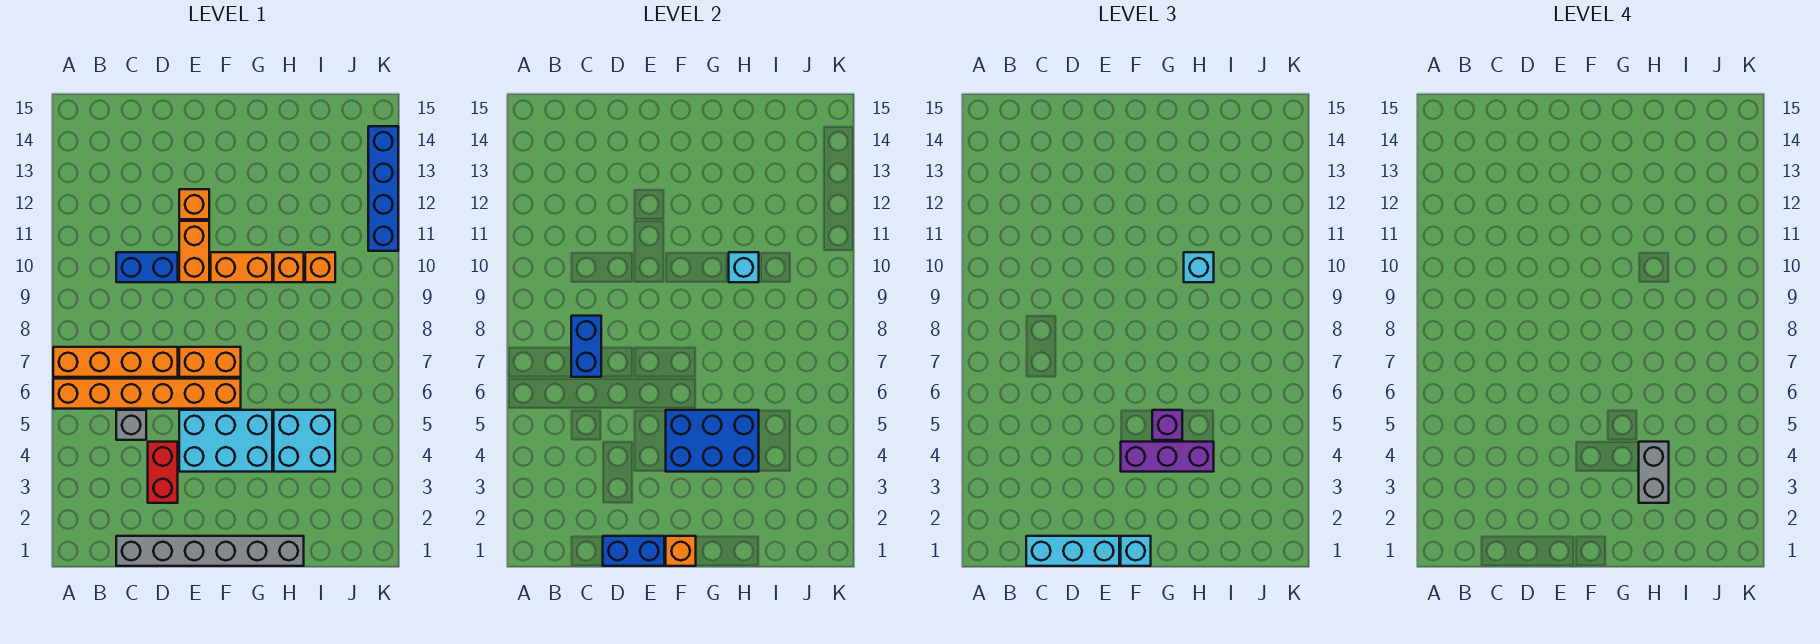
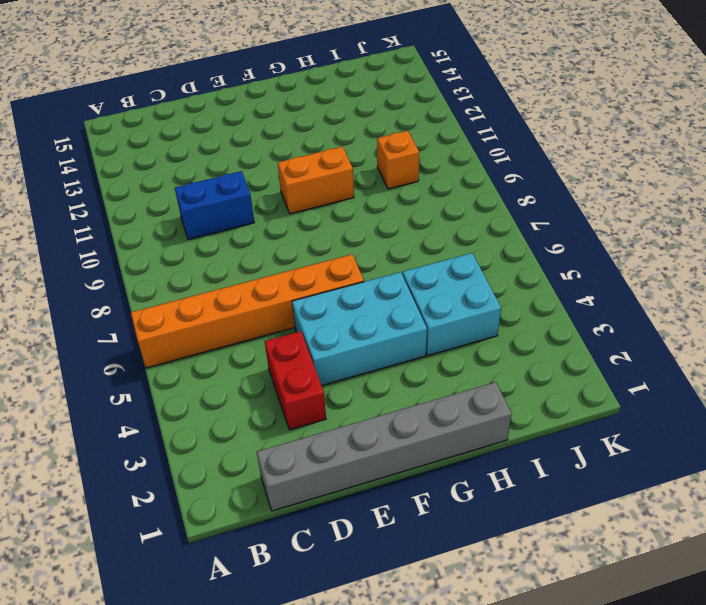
none -> orange brick A7:D7 level 1
none -> grey brick C5 level 1
none -> orange brick E7:F7 level 1

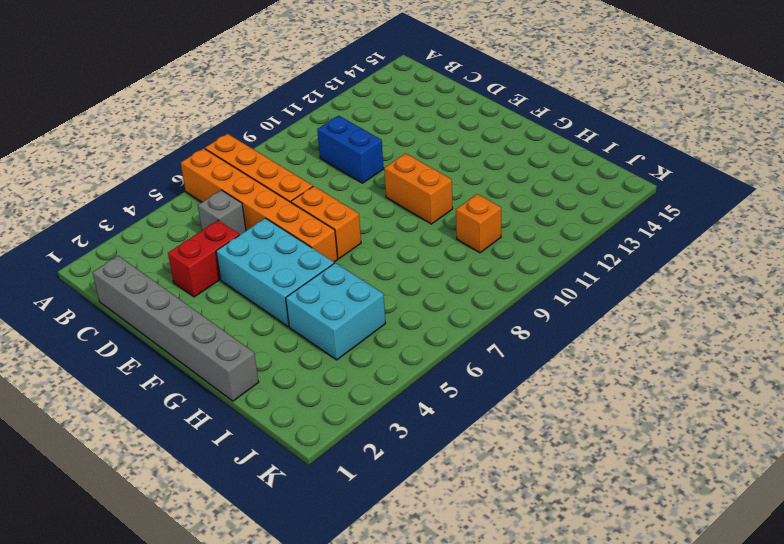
none -> orange brick E10:E11 level 1
none -> orange brick E12 level 1
none -> orange brick H10 level 1

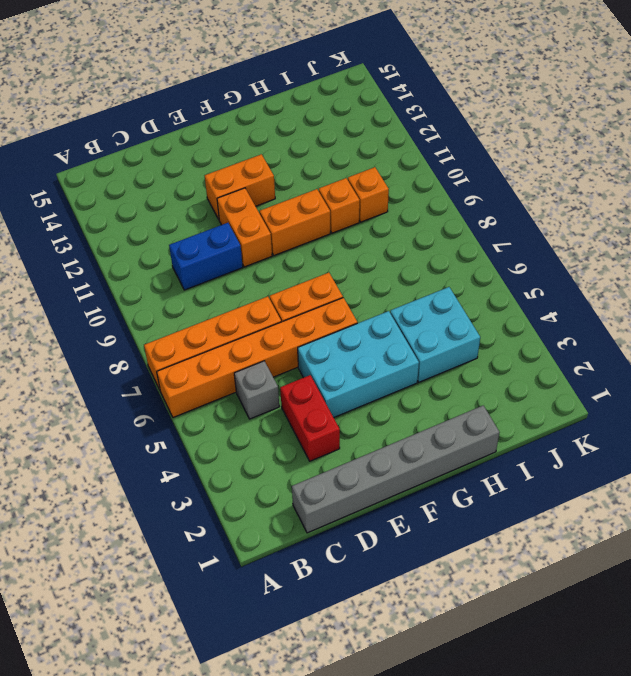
orange brick E12:F12 level 1 -> orange brick E12 level 1
none -> blue brick K11:K14 level 1
none -> blue brick C7:C8 level 2
none -> blue brick D1:E1 level 2

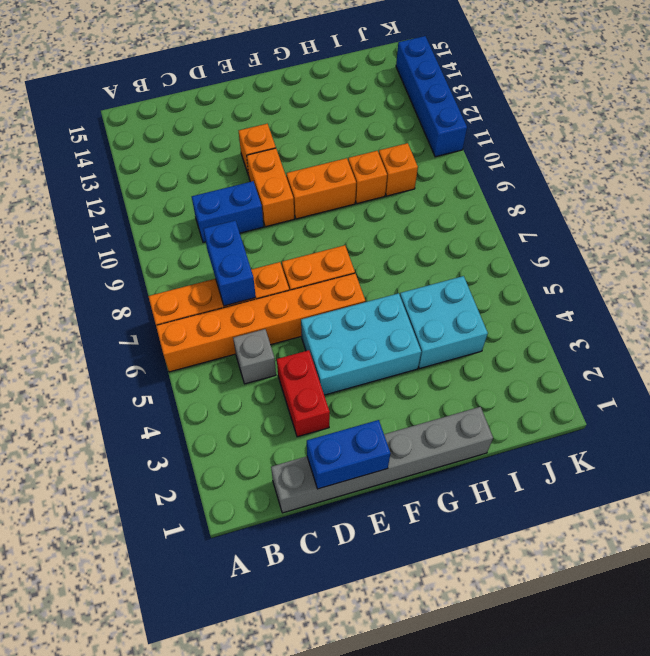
none -> orange brick F1 level 2
none -> blue brick F4:H5 level 2
none -> cyan brick H10 level 2

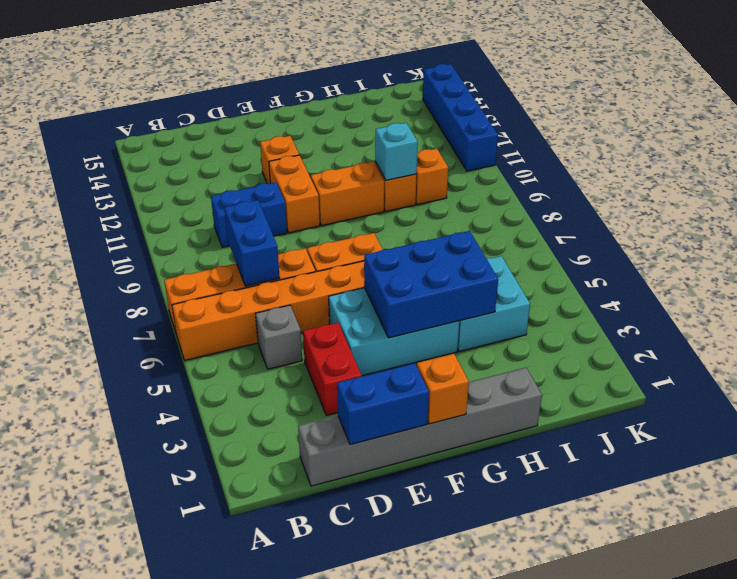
none -> cyan brick C1:E1 level 3
none -> cyan brick F1 level 3
none -> purple brick F4:H4 level 3

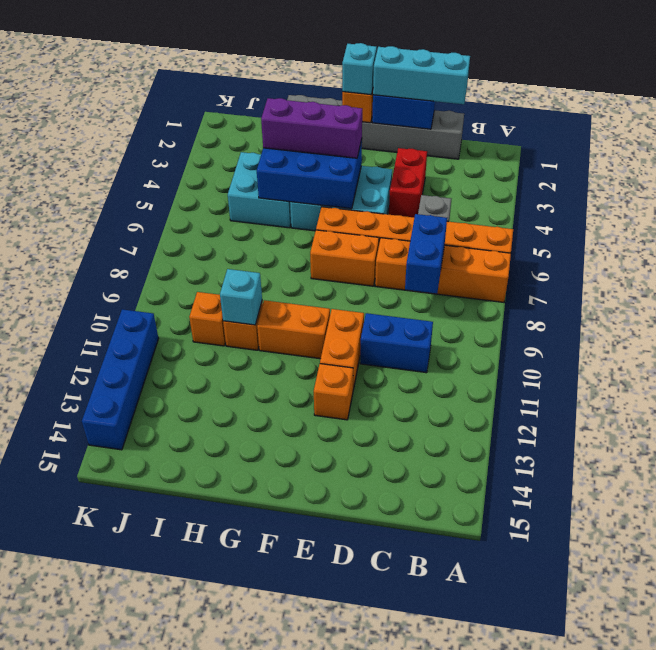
none -> purple brick G5 level 3
none -> cyan brick H10 level 3
none -> grey brick H3:H4 level 4

